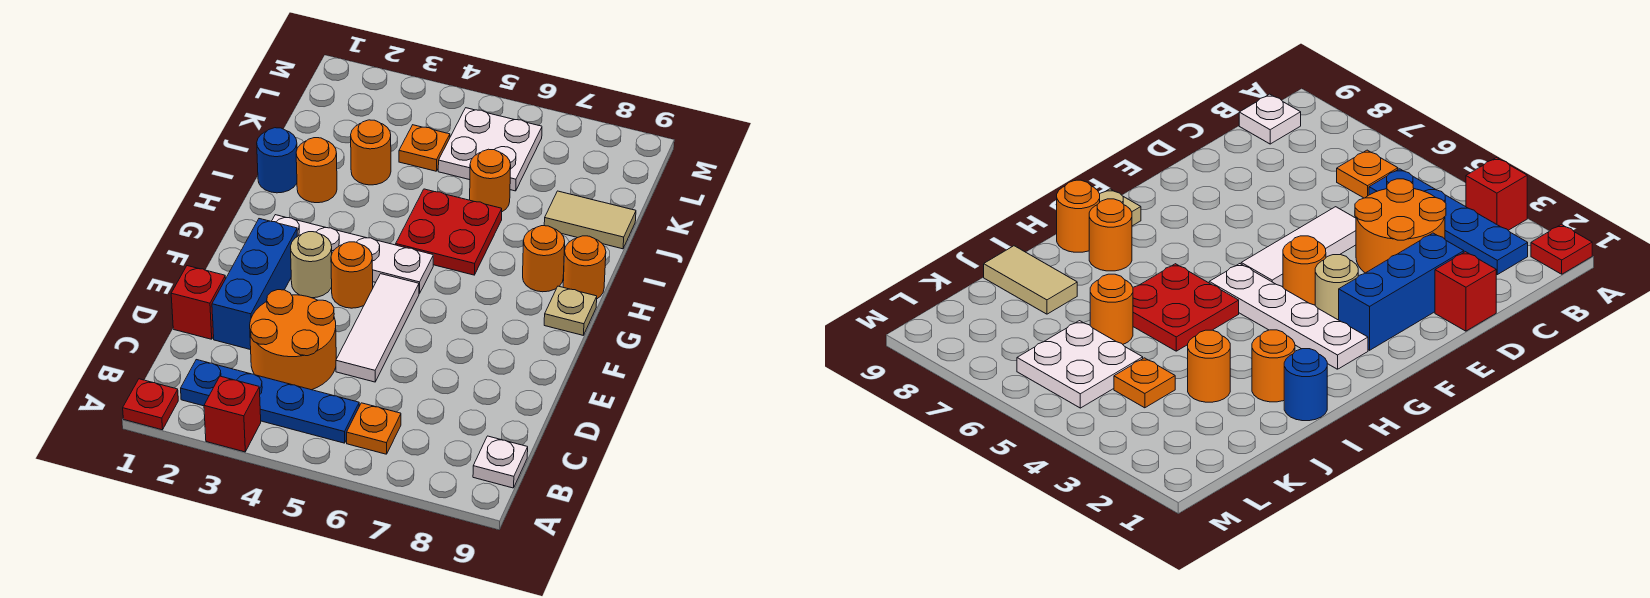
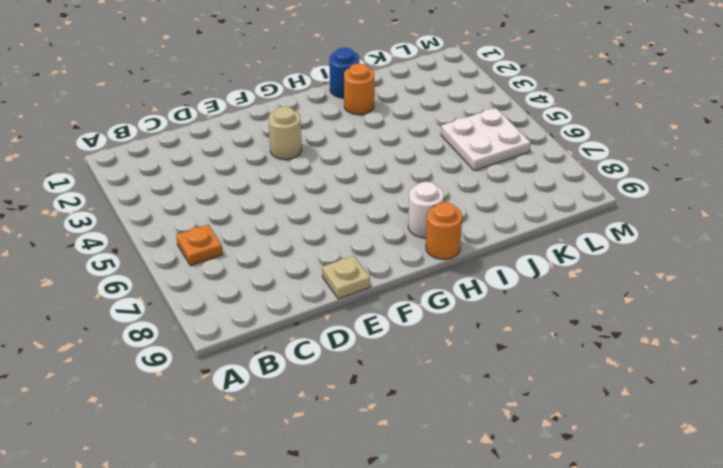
tan plate E9 level 1 -> tan plate G9 level 1
white round brick H8 level 1 -> orange round brick H8 level 1
none -> red plate A1 level 1
none -> red brick A3 level 1
none -> blue plate B2:B5 level 1

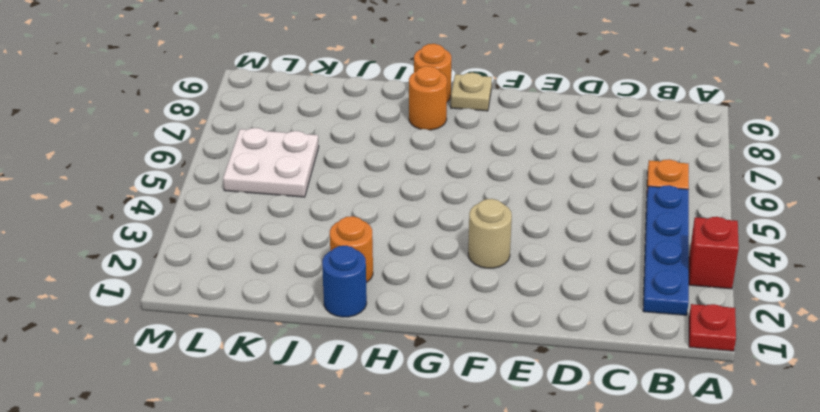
none -> white plate B9 level 1
none -> orange round brick C3:D4 level 1
none -> red brick D1 level 1

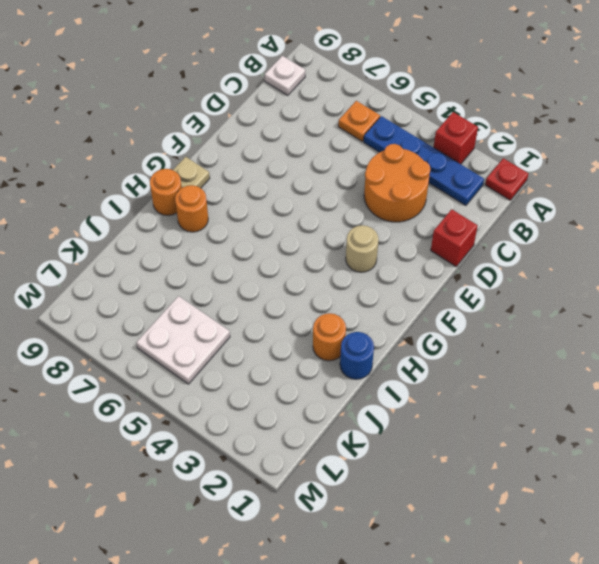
none -> blue brick D2:F2 level 1
none -> white tile D5:F5 level 1
none -> orange round brick F4 level 1

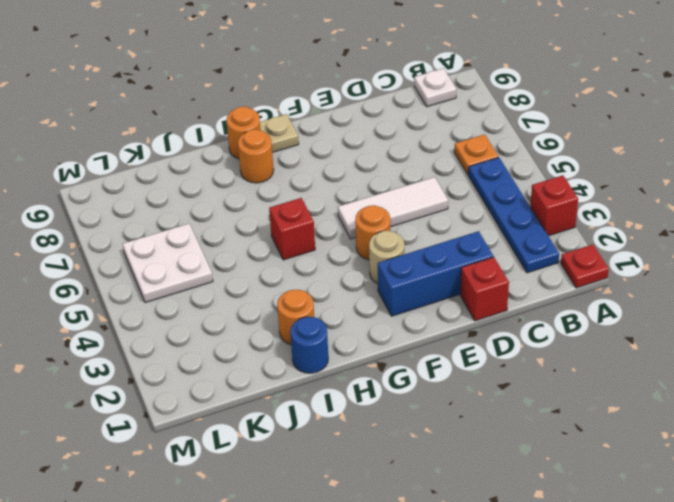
red brick H5 level 1 -> red plate H5:I6 level 1
none -> orange round brick C3:D4 level 1
none -> white plate G2:G5 level 1
none -> orange round brick J3 level 1

